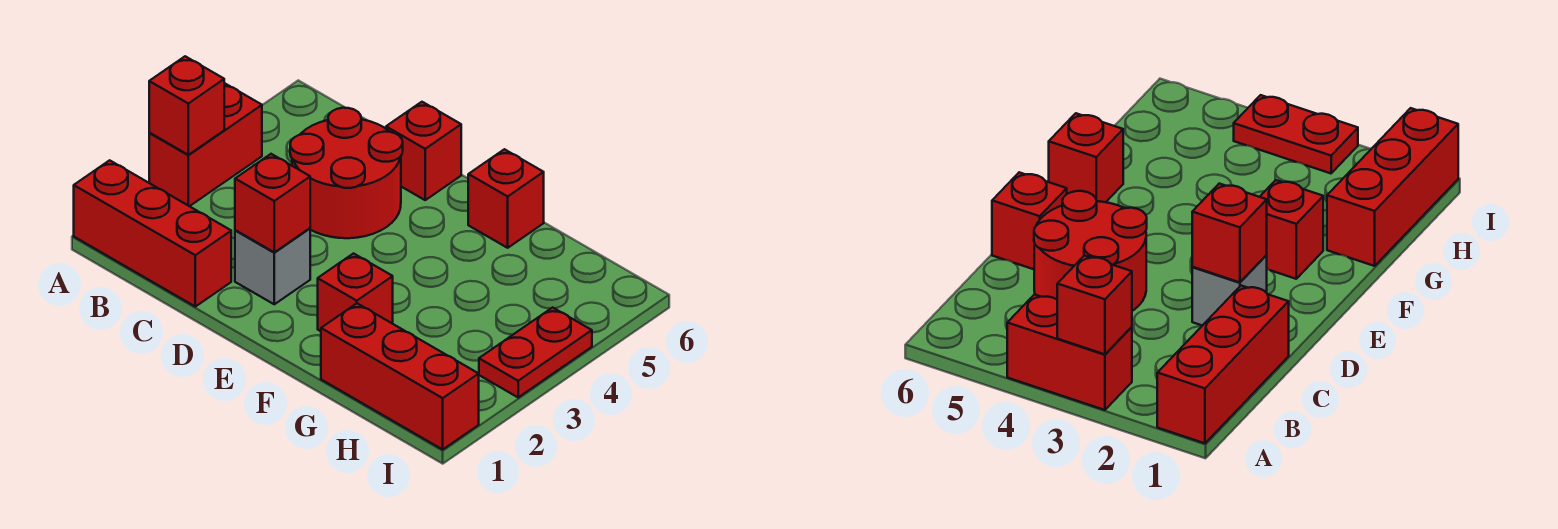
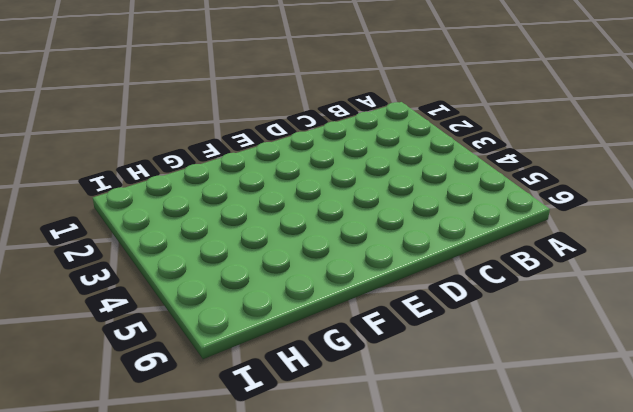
none -> red brick A1:C1 level 1
none -> red brick A3:A4 level 1

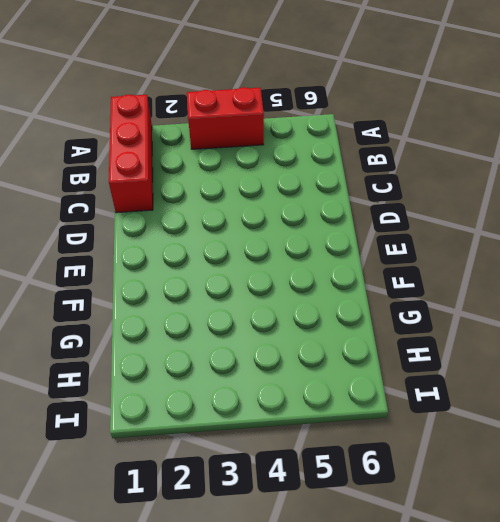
none -> red round brick C4:D5 level 1
none -> grey brick D2 level 1

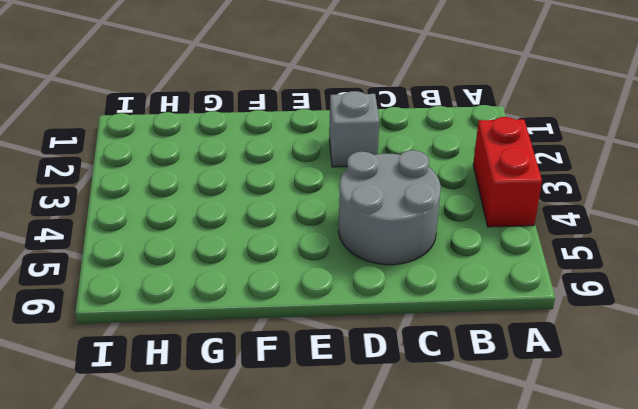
grey round brick C4:D5 level 1 -> red round brick C4:D5 level 1
none -> red brick A1:C1 level 1
none -> red brick D6 level 1

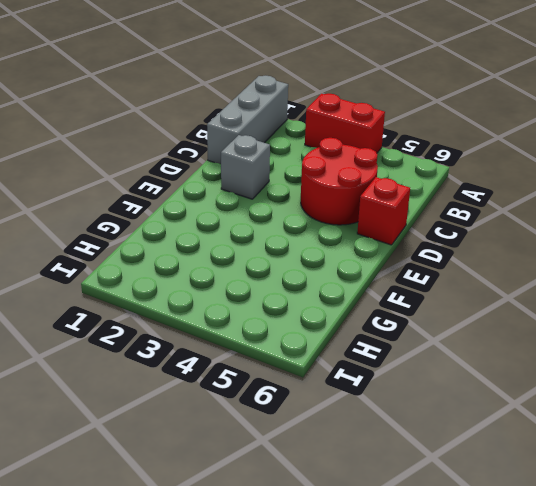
grey brick A1:C1 level 1 -> red brick A1:C1 level 1
none -> red brick F2 level 1
none -> red brick F6 level 1

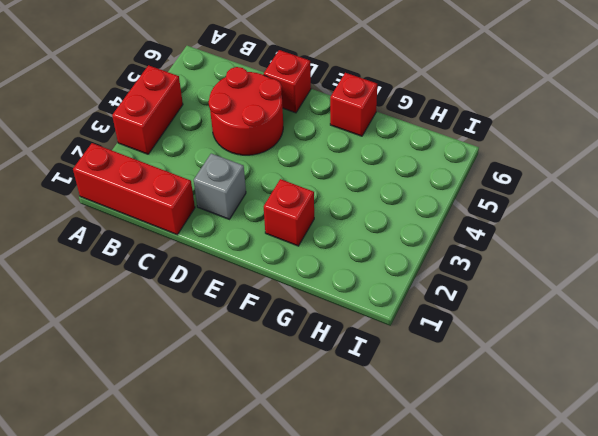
none -> red brick G1:I1 level 1
none -> red plate I3:I4 level 1

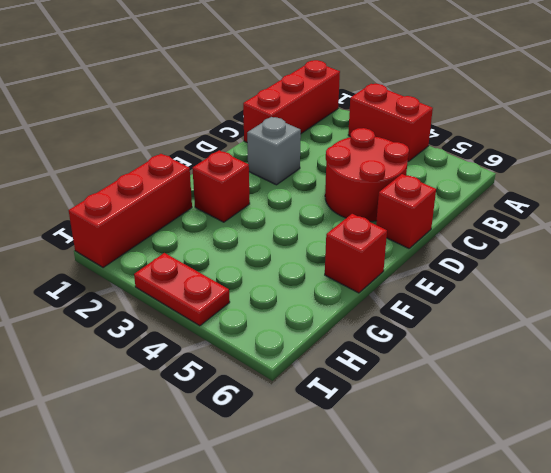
none -> red brick A3 level 2
none -> red brick D2 level 2

